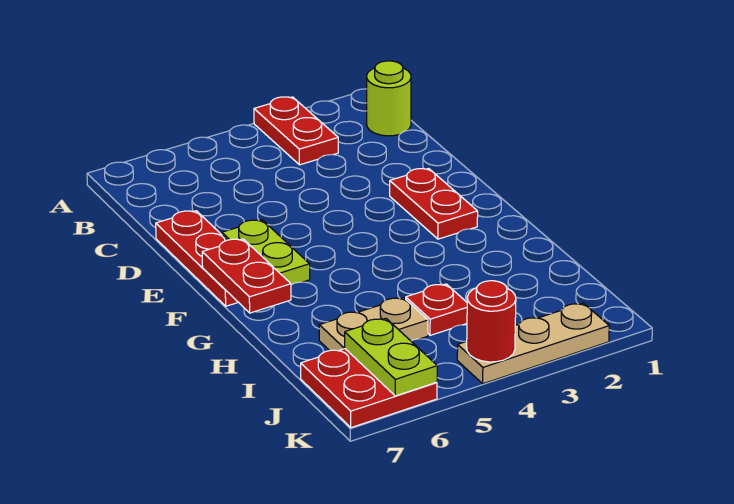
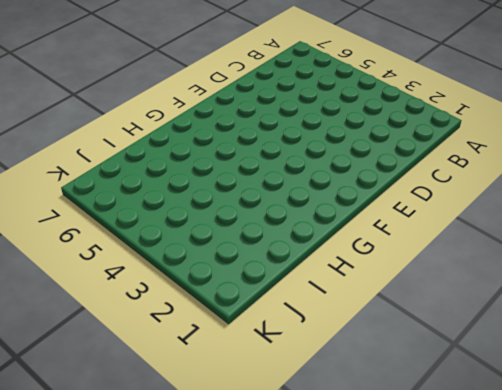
none -> red plate A3:B3 level 1
none -> lime round brick B1 level 1
none -> red plate D7:F7 level 1

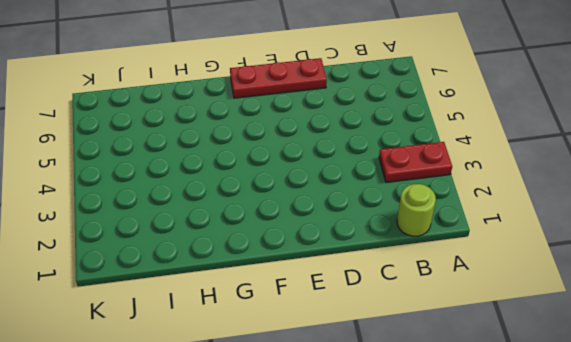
none -> red plate E2:F2 level 1
none -> lime plate E6:F6 level 1
none -> red plate I4 level 1

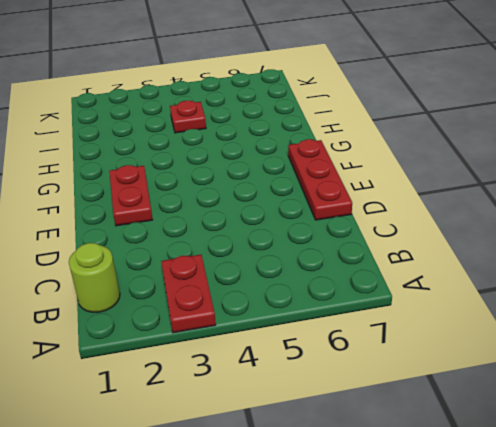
none -> lime plate E6:F6 level 1
none -> tan plate I5:I6 level 1
none -> red plate J6:K7 level 1

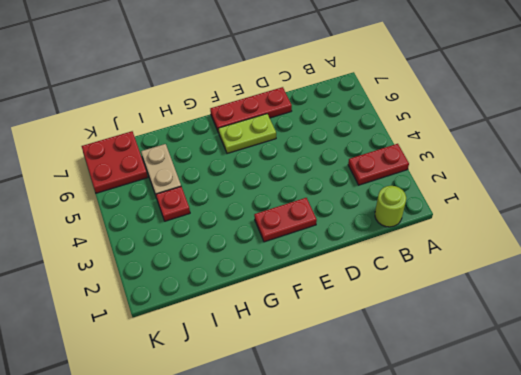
none -> tan plate K2:K4 level 1
none -> red plate F7:G7 level 2
none -> lime plate J6:K6 level 2

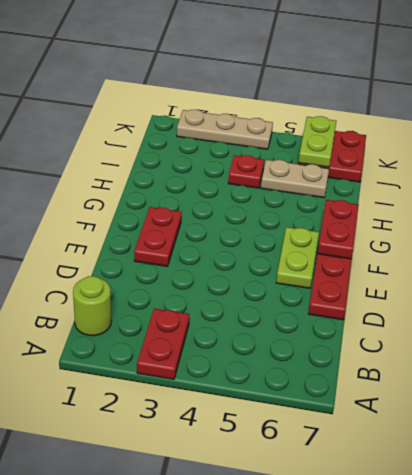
none -> red round brick K4 level 2

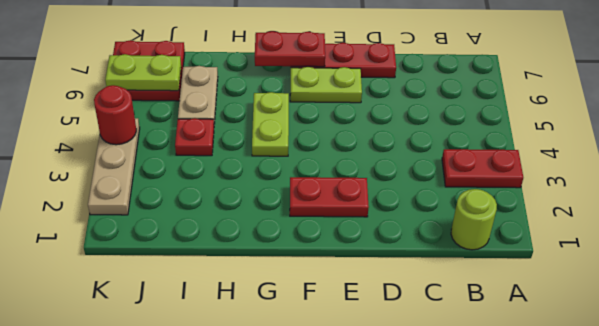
lime plate G4:G5 level 1 -> none

